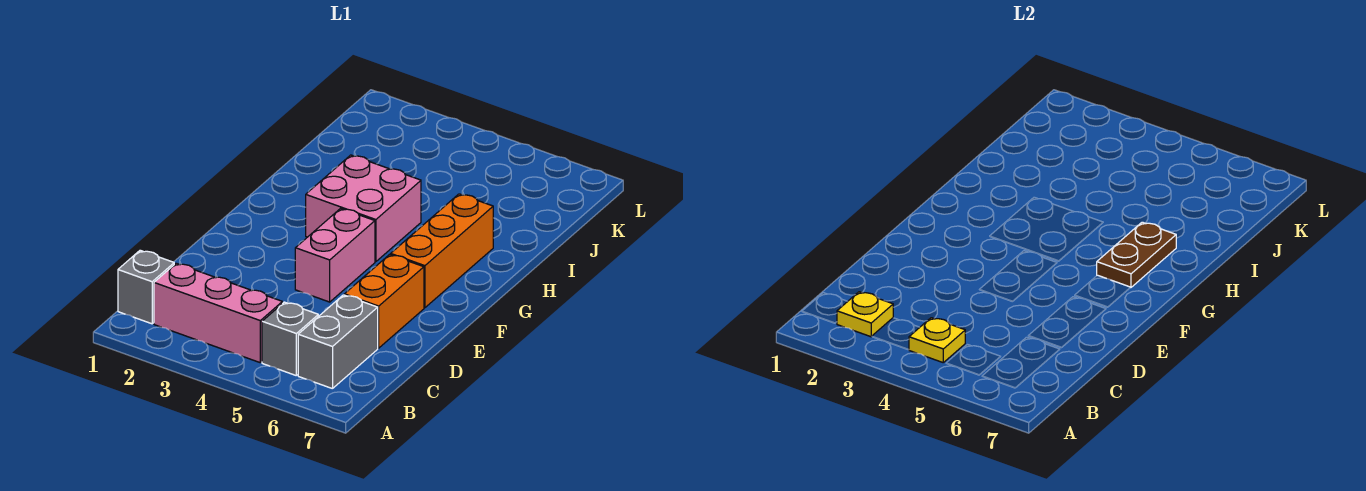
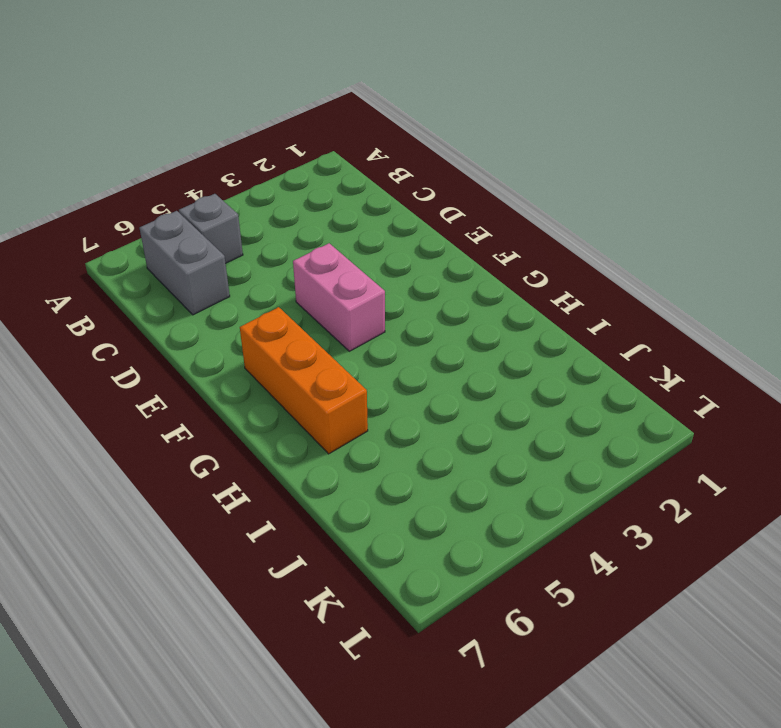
none -> grey brick B1 level 1
none -> pink brick B2:B4 level 1

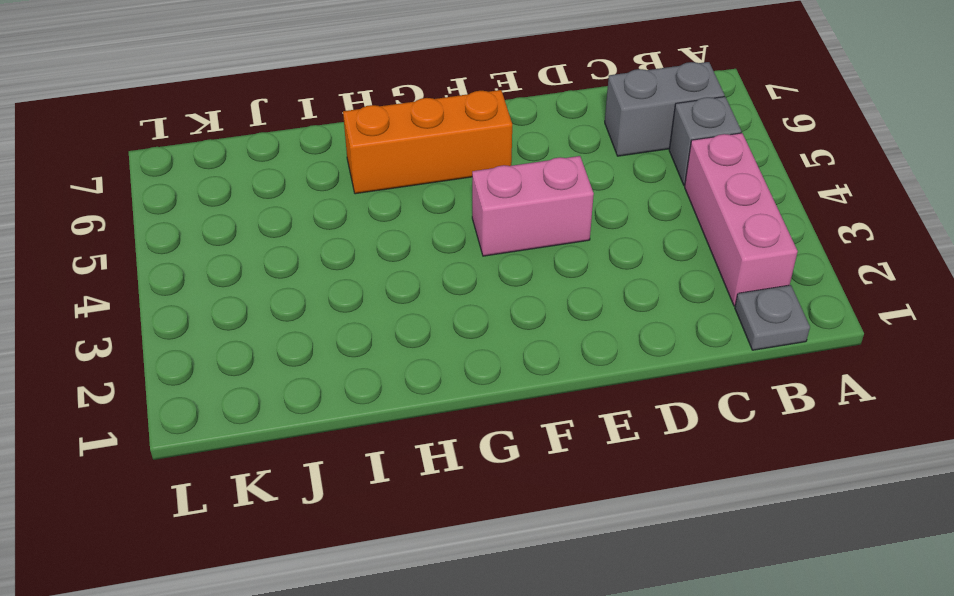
grey plate B1 level 1 -> grey brick B1 level 1
none -> orange brick D6:E6 level 1
none -> pink brick G3:H4 level 1

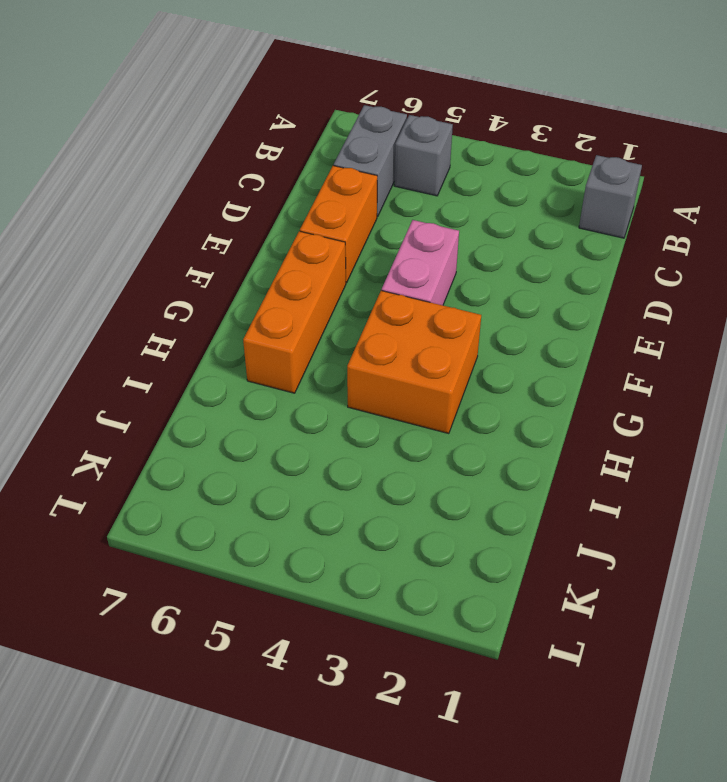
orange brick G3:H4 level 1 -> pink brick G3:H4 level 1
none -> pink brick B2:B4 level 1
none -> yellow plate B2 level 2

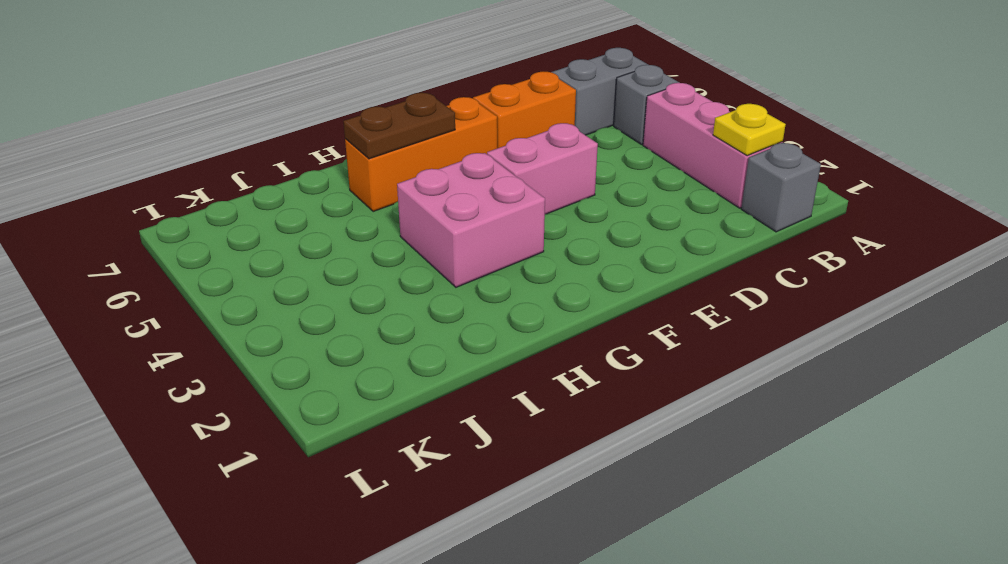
none -> yellow plate B4 level 2

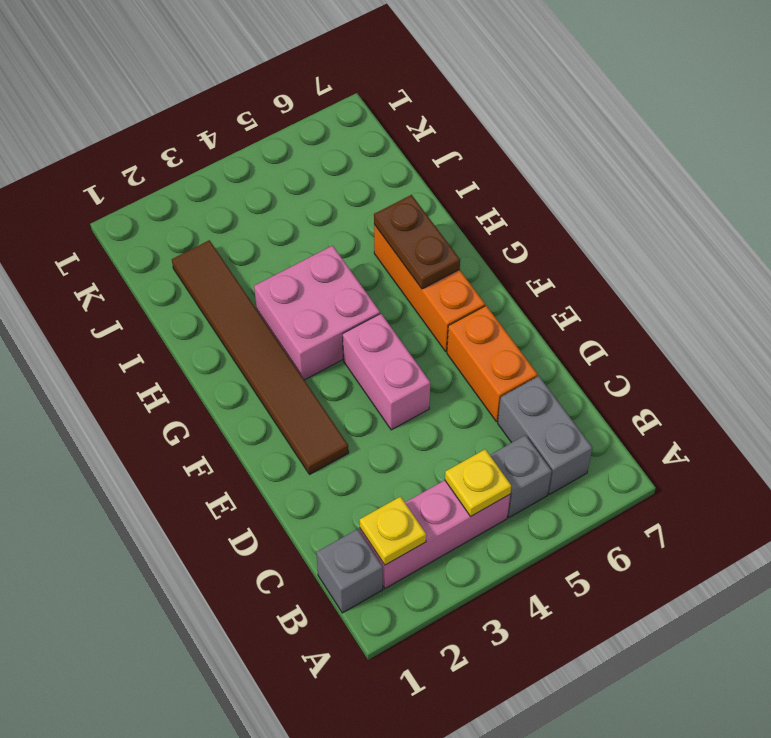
brown tile E2:J2 level 1 -> none

